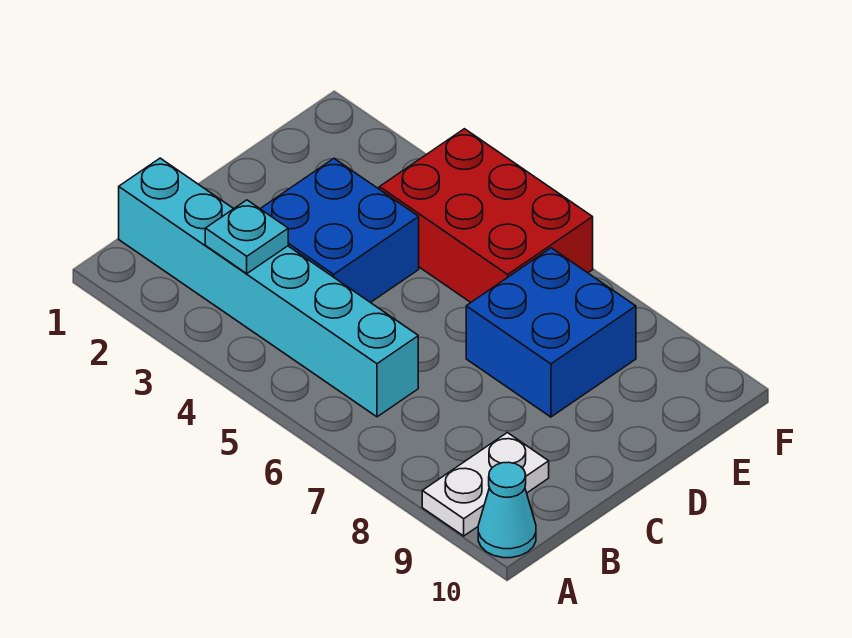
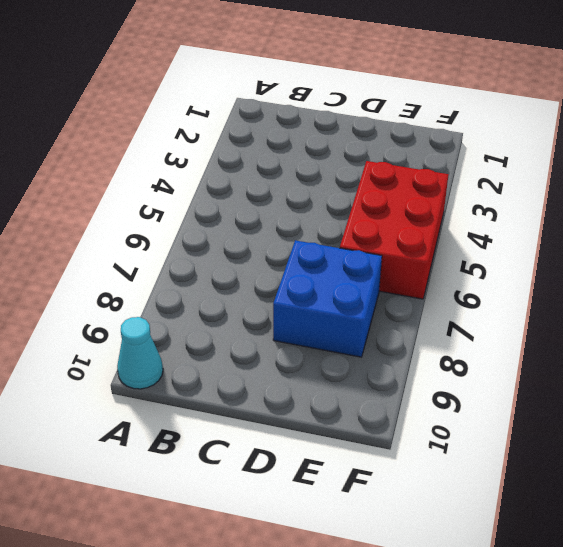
none -> white plate A9:B9 level 1
none -> cyan brick B1:B6 level 1

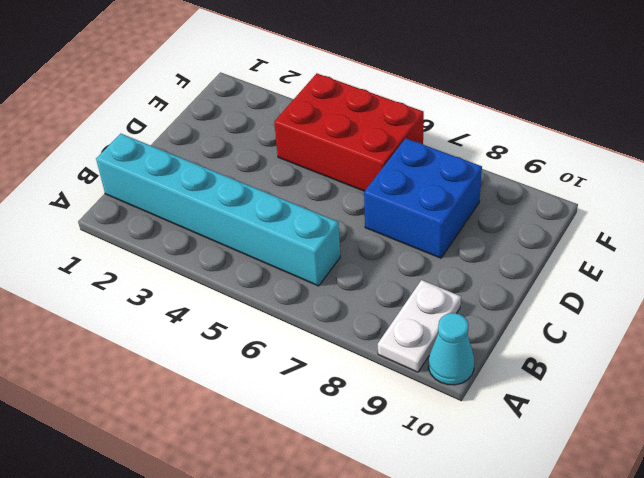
none -> blue brick C3:D4 level 1
none -> cyan plate B3 level 2

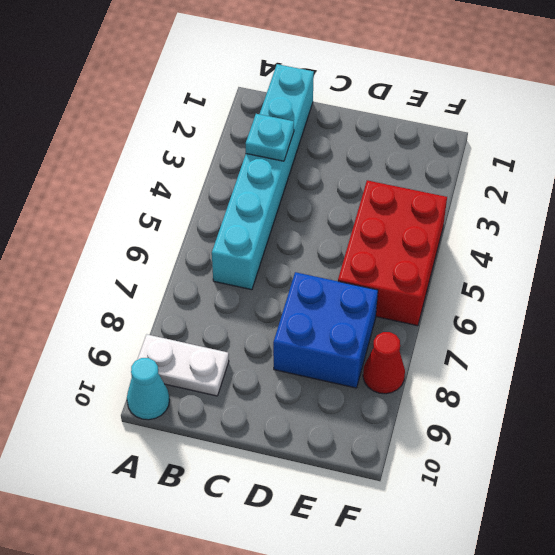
red cone F8 level 1 -> none
none -> blue brick C3:D4 level 1

